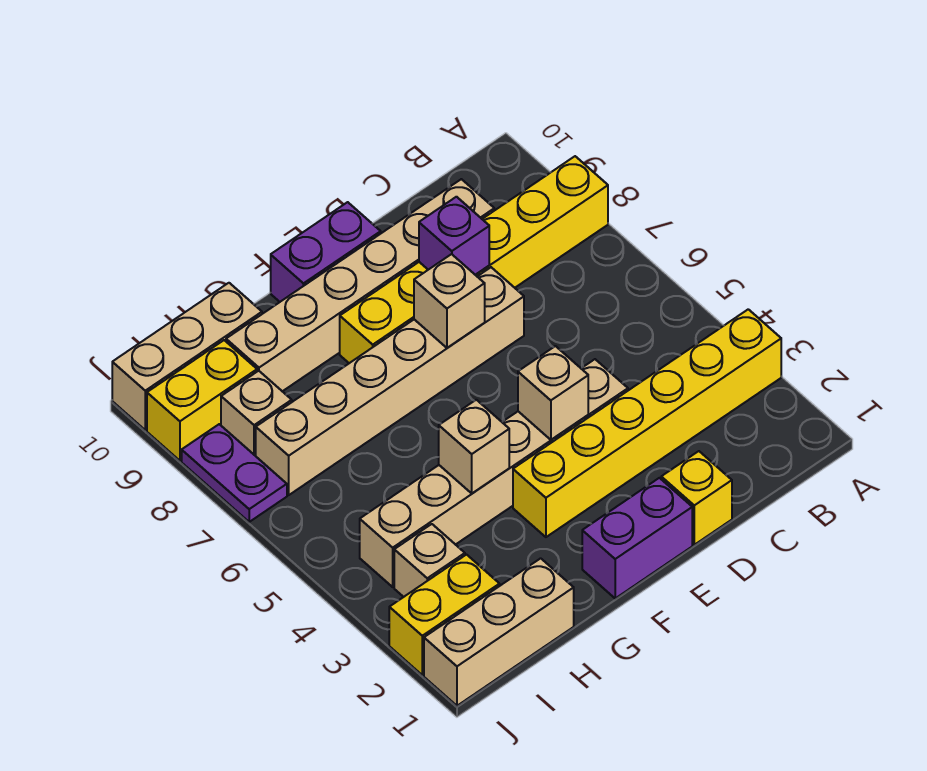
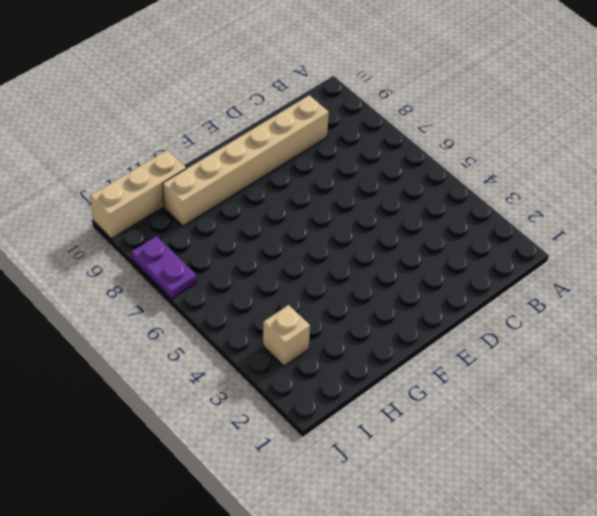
none -> yellow brick A3:F3 level 1
none -> yellow brick A8:F8 level 1
none -> yellow brick D1 level 1

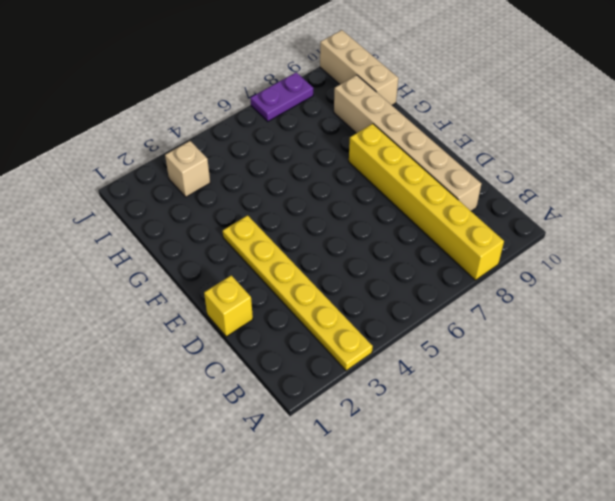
yellow plate A3:F3 level 1 -> yellow brick A3:F3 level 1
none -> tan brick D4:I4 level 1
none -> tan brick D7:I7 level 1
none -> purple brick E1:F1 level 1

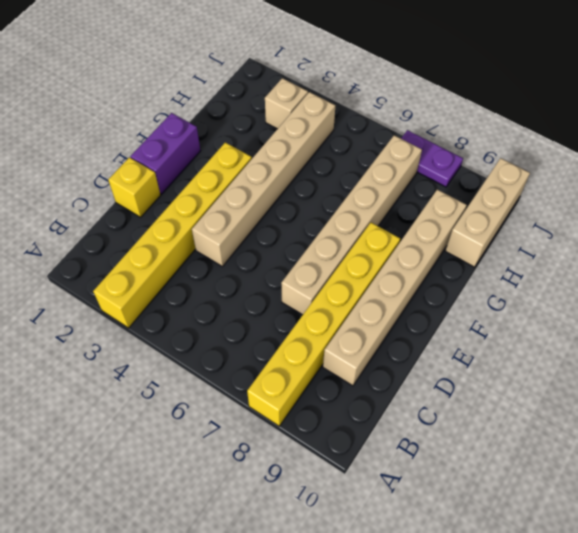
none -> purple brick E10:F10 level 1
none -> tan brick H1:J1 level 1
none -> yellow brick I2:J2 level 1

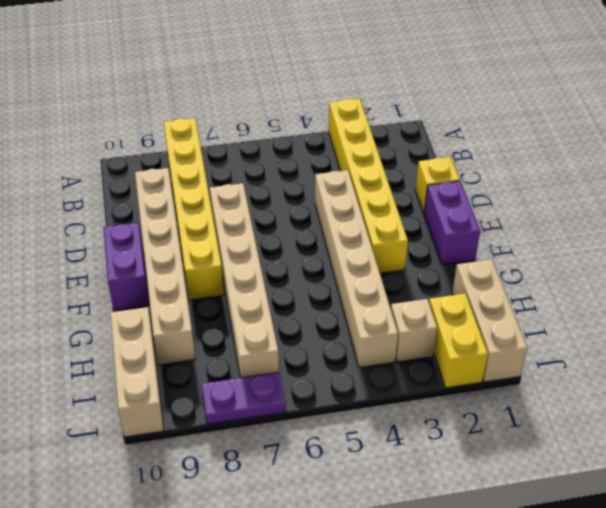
none -> tan brick I8 level 1
none -> yellow brick I9:J9 level 1
none -> purple brick D8 level 2

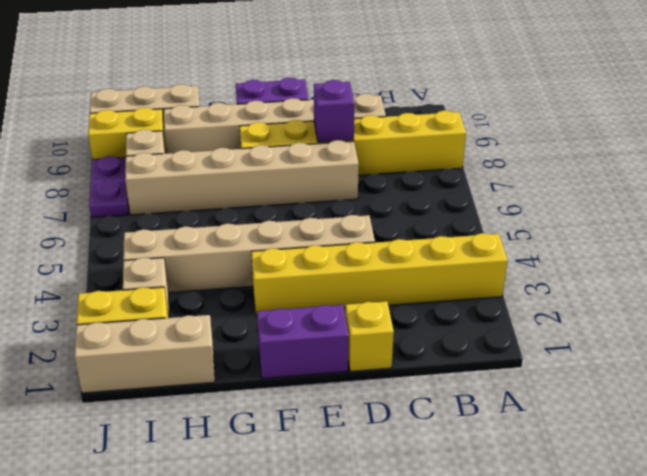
none -> tan brick E4 level 2
none -> tan brick E7 level 2
none -> tan brick G4 level 2

